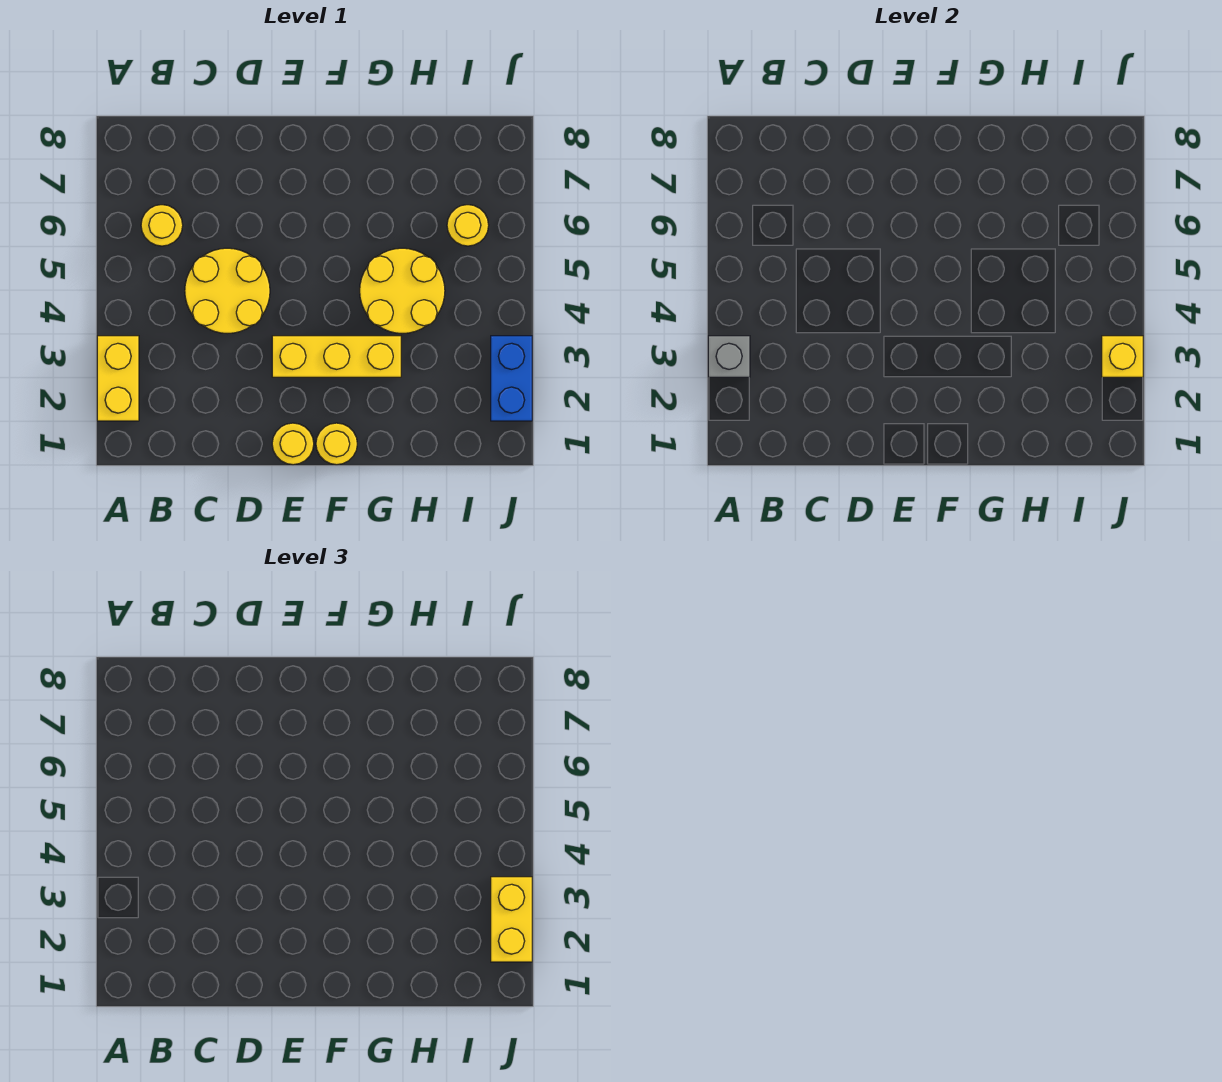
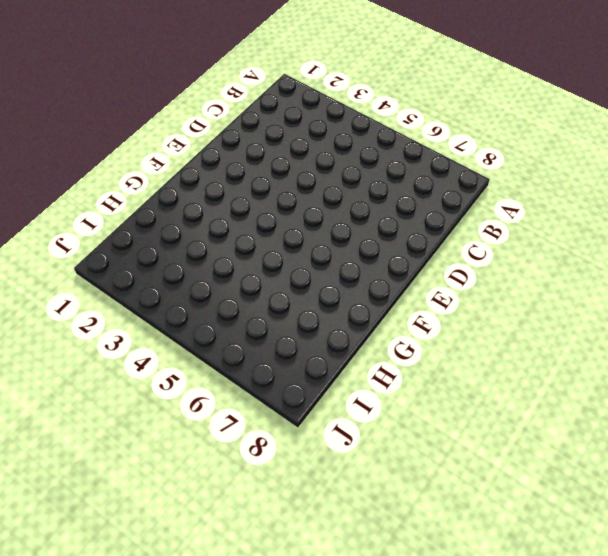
none -> yellow brick A2:A3 level 1
none -> yellow round brick B6 level 1
none -> yellow round brick C4:D5 level 1

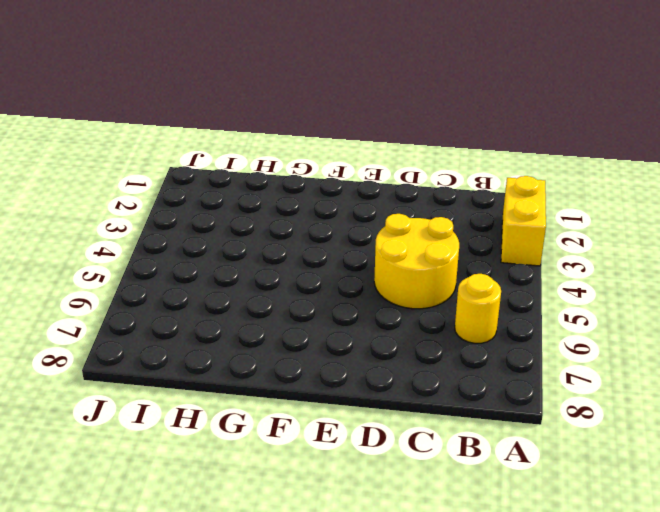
none -> yellow round brick E1 level 1
none -> yellow brick E3:G3 level 1
none -> yellow round brick F1 level 1

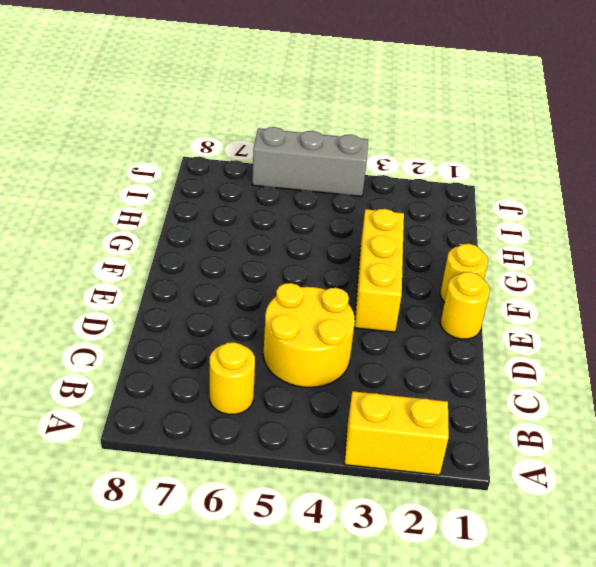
grey brick J4:J6 level 1 -> none
none -> yellow round brick G4:H5 level 1
none -> yellow round brick I6 level 1
none -> blue brick J2:J3 level 1

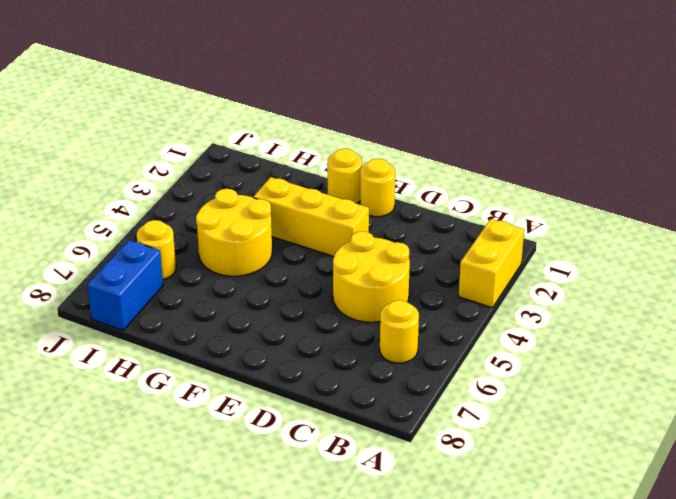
blue brick I7:I8 level 1 -> blue brick J2:J3 level 1
none -> grey brick A3 level 2
none -> yellow brick J3 level 2
none -> yellow brick J2:J3 level 3

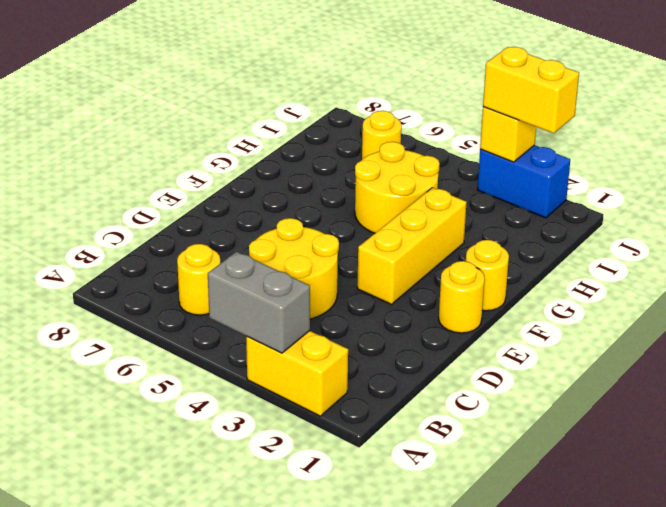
grey brick A3:A4 level 2 -> grey brick A3 level 2

